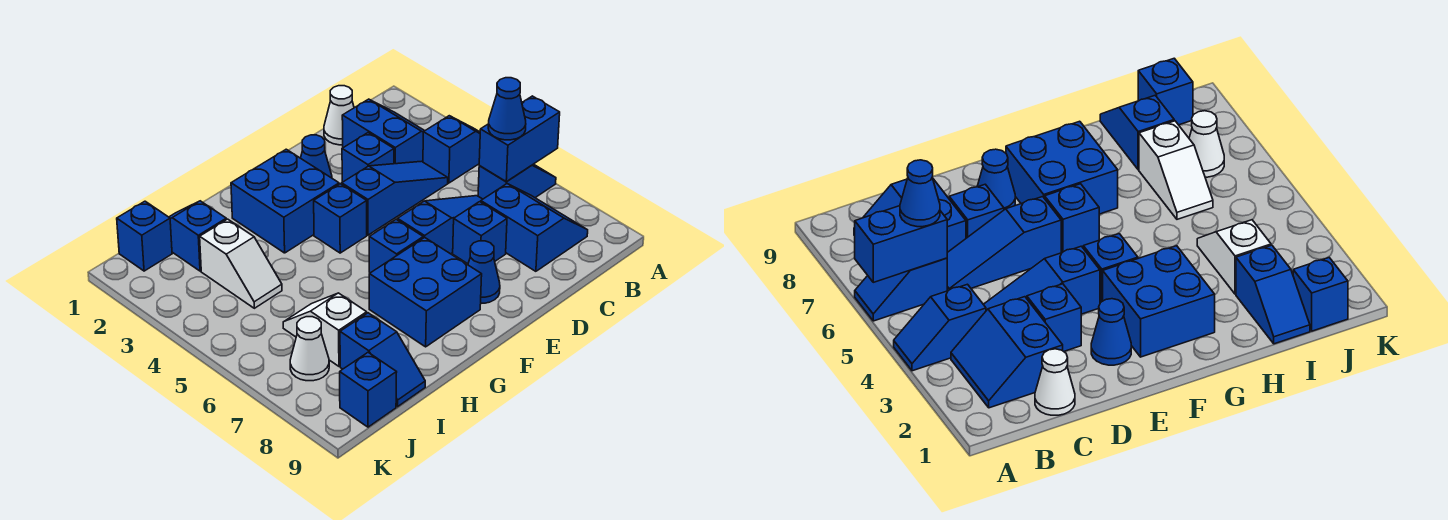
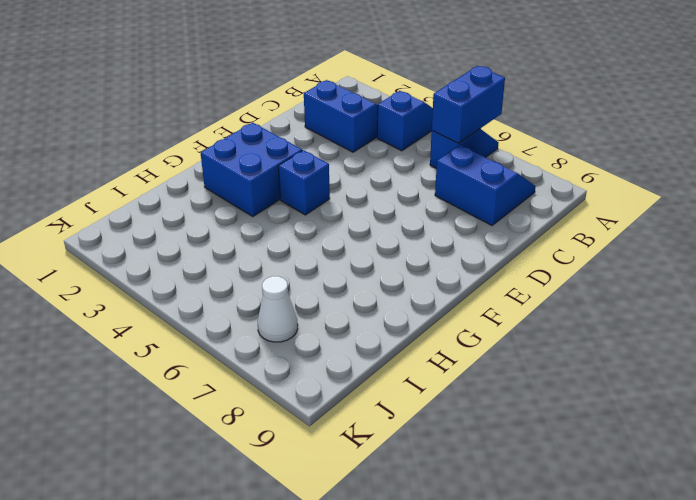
none -> white cone C1 level 1
none -> blue slope C4:E4 level 1 top E
none -> blue slope C6:E6 level 1 top E

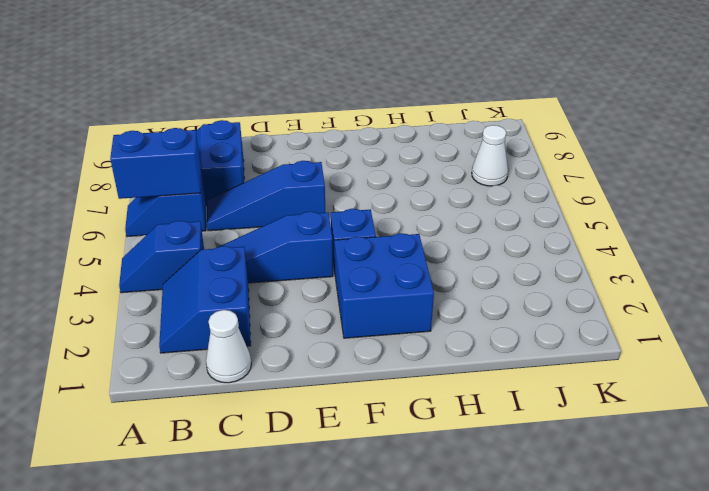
none -> blue brick D3 level 1
none -> blue brick D7 level 1
none -> blue cone E2 level 1

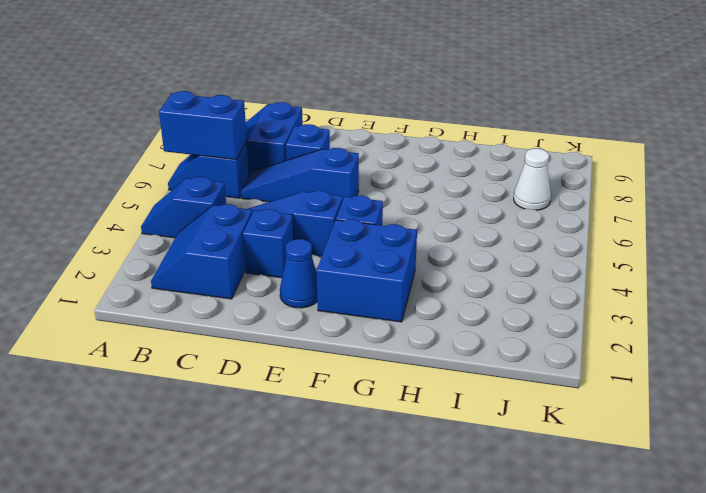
none -> white cone C1 level 1
none -> blue cone E8 level 1
none -> blue brick F6 level 1

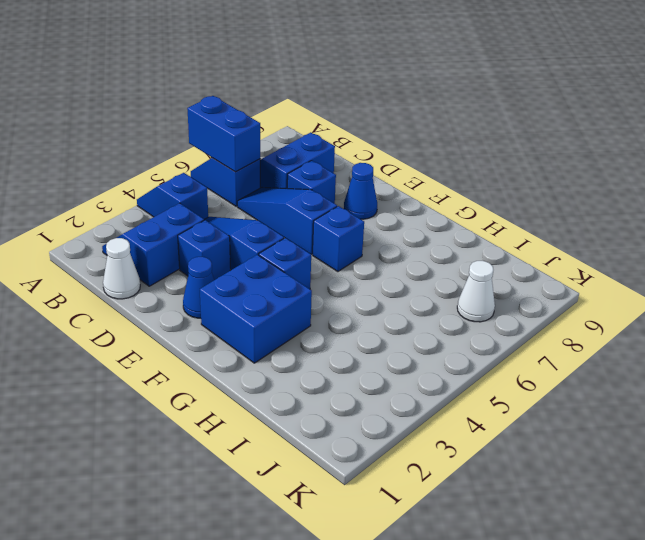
none -> blue brick F7:G8 level 1
none -> blue slope I1:I2 level 1 top 2
none -> white slope I3:I4 level 1 top 3

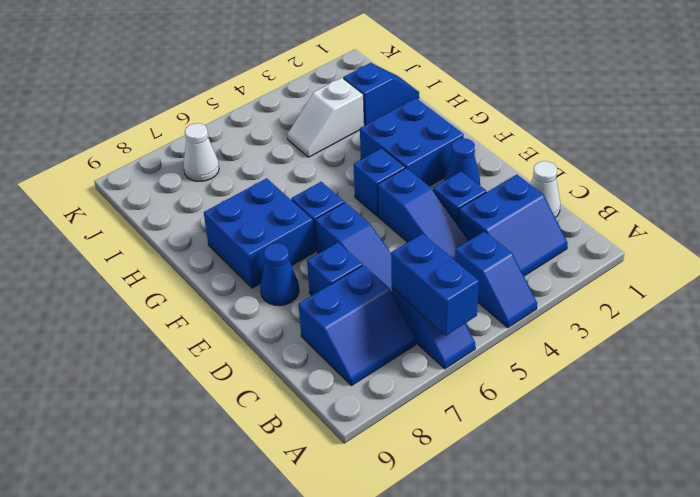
none -> white slope I6:I7 level 1 top 7
none -> blue slope I8:I9 level 1 top 8
none -> blue brick J1 level 1

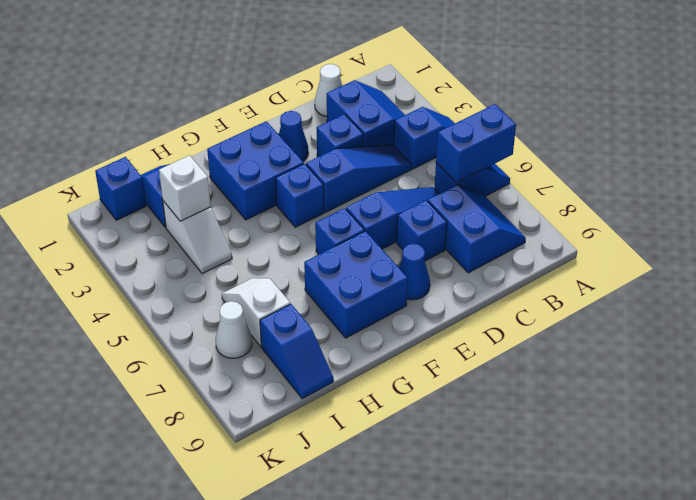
white brick I3 level 2 -> none
none -> blue brick J9 level 1
none -> blue cone B6 level 3

